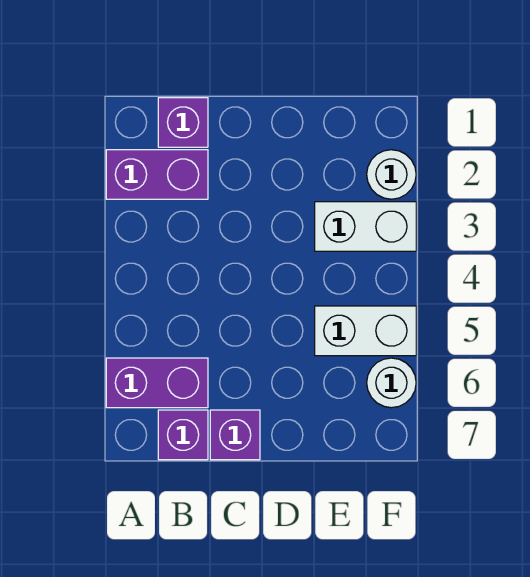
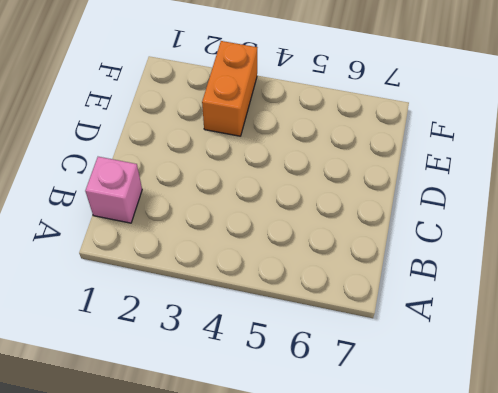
pink brick B1 level 1 -> purple brick B1 level 1
orange brick E3:F3 level 1 -> white brick E3:F3 level 1
none -> purple brick A2:B2 level 1
none -> purple brick A6:B6 level 1

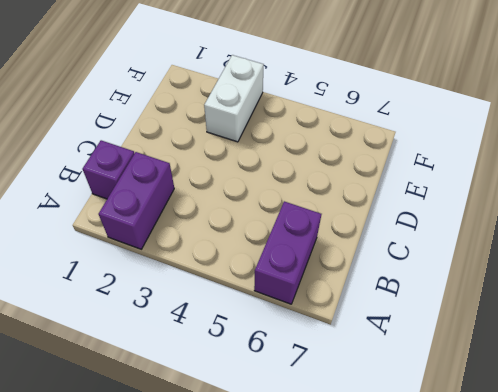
none -> purple brick B7 level 1
none -> purple brick C7 level 1

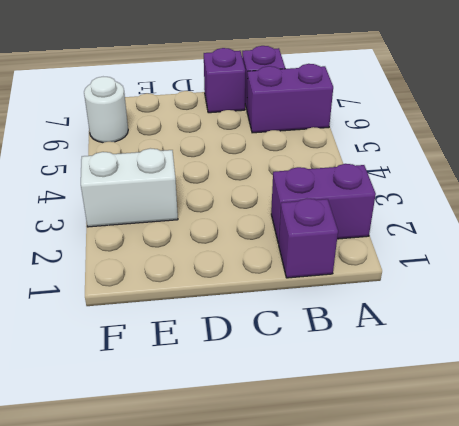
none -> white brick E5:F5 level 1
none -> white round brick F2 level 1

